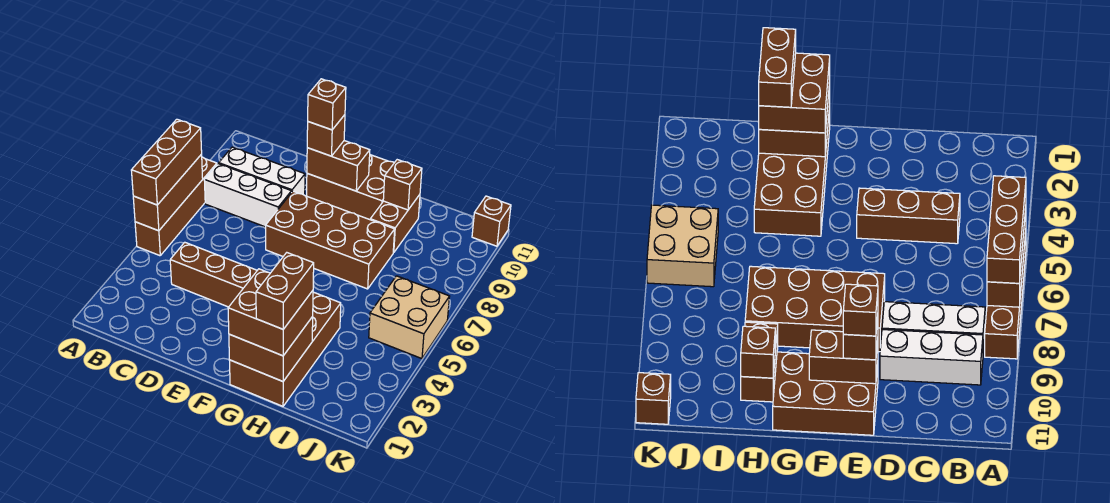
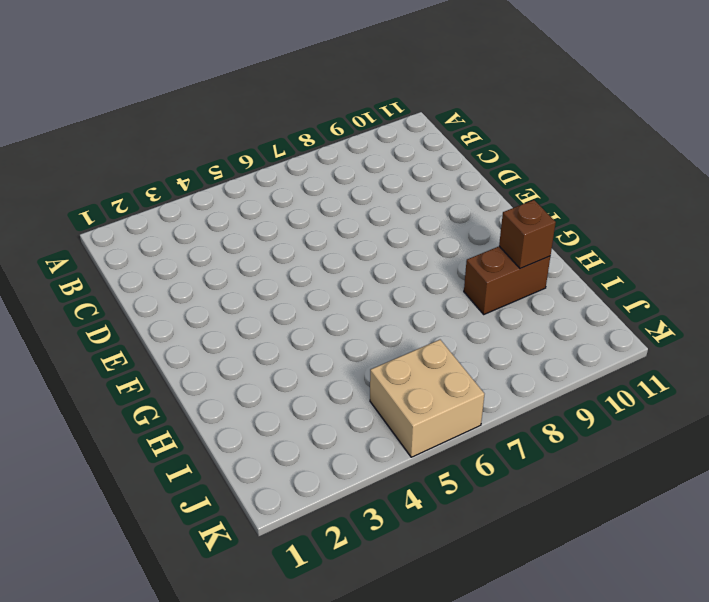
none -> brown brick A5:A8 level 1
none -> white brick B8:D8 level 1
none -> white brick B9:D9 level 1

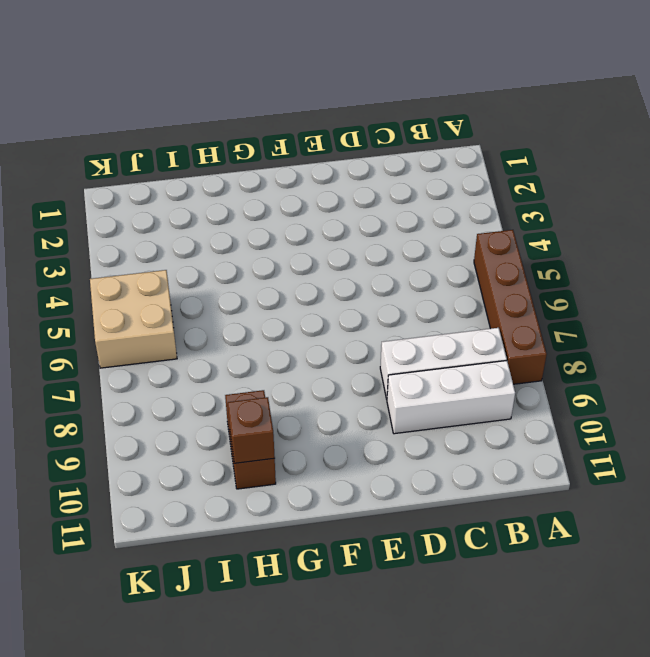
none -> brown brick C4:E4 level 1
none -> brown brick E7:H8 level 1
none -> brown brick E10:G11 level 1

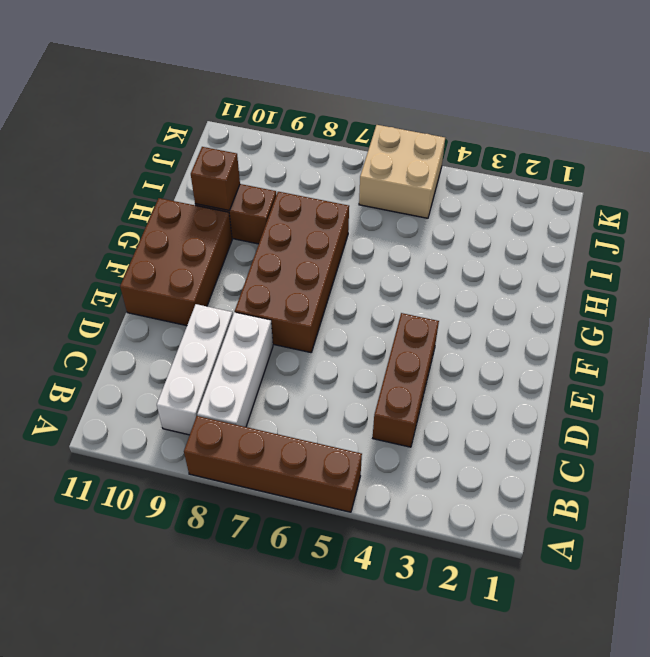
none -> brown brick G1:H4 level 1
none -> brown brick K11 level 1
none -> brown brick A5:A7 level 2

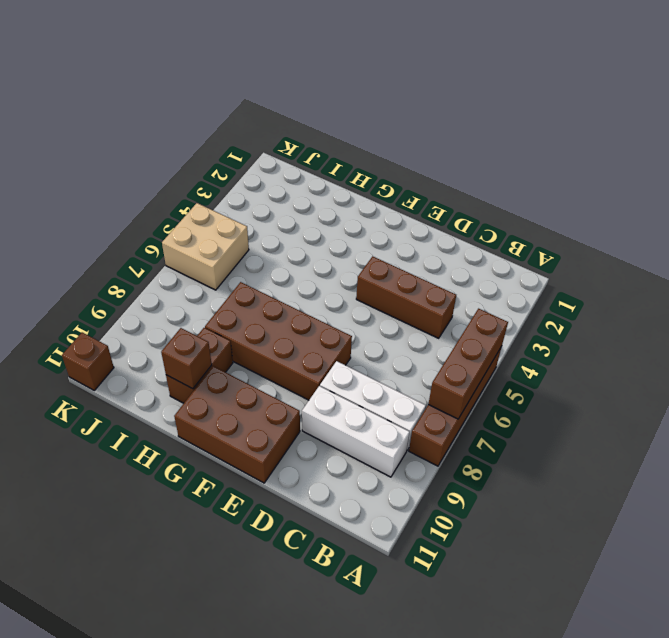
none -> brown brick G1:H4 level 1
none -> brown brick E10:F10 level 2
none -> brown brick G1:H2 level 2

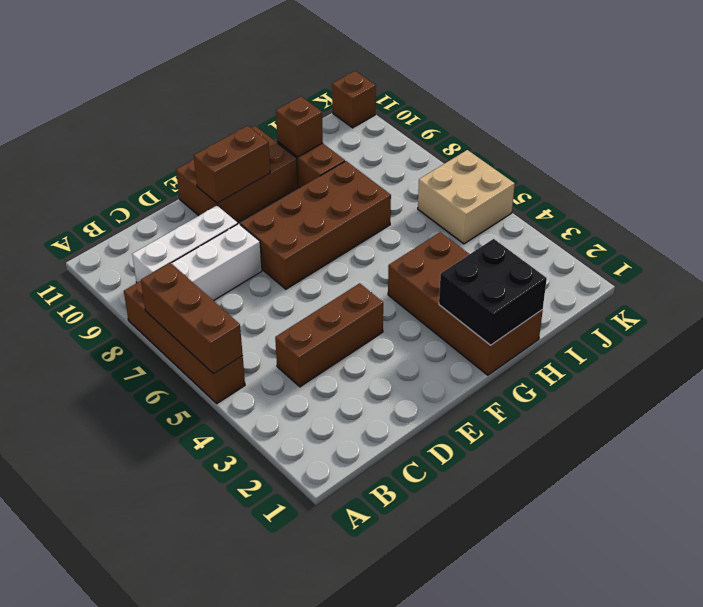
black brick G1:H2 level 2 -> brown brick G1:H2 level 2
none -> brown brick A5:A7 level 3
none -> brown brick E10 level 3
none -> brown brick G1:H2 level 3

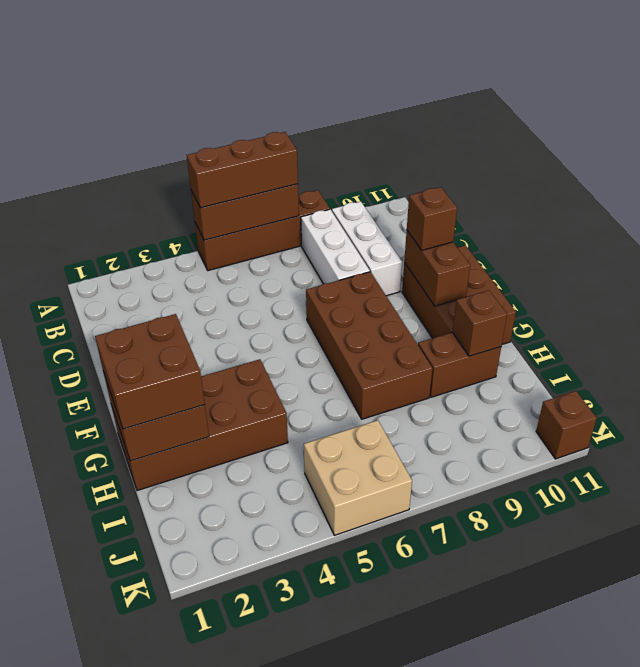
none -> brown brick C4:E4 level 1
none -> brown brick E10 level 4
none -> brown brick H1:H2 level 4

